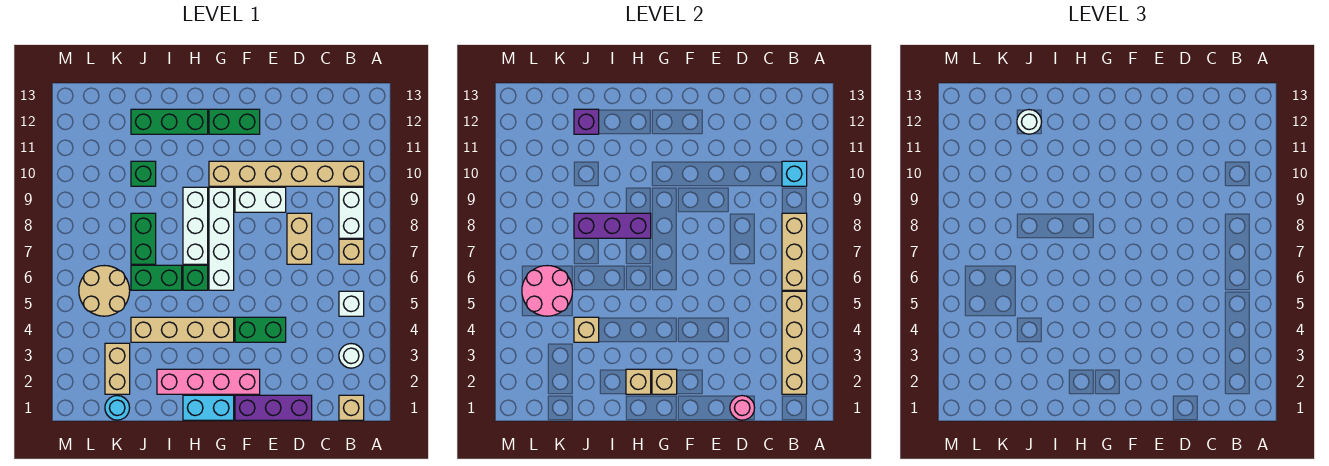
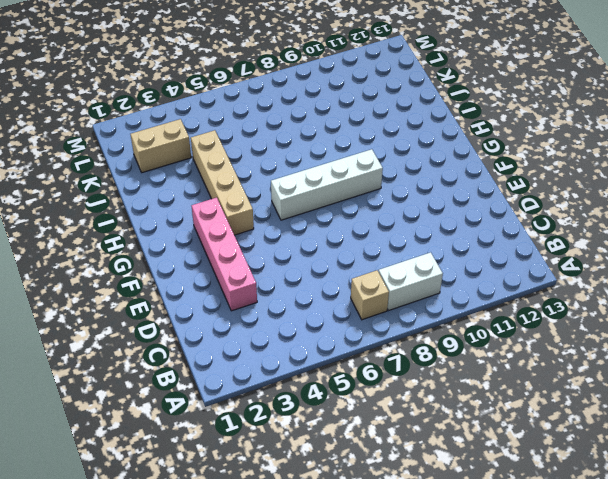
pink brick D3:G3 level 1 -> pink brick F2:I2 level 1
none -> tan brick B1 level 1
none -> white round brick B3 level 1
none -> white brick B5 level 1
none -> tan brick B10:G10 level 1

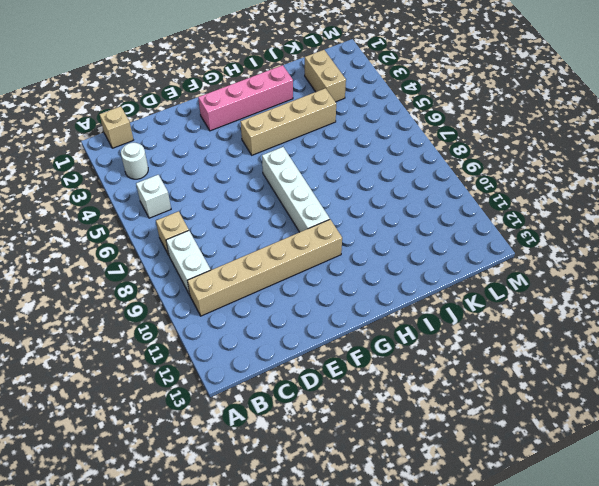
none -> purple brick D1:F1 level 1
none -> tan brick D7:D8 level 1
none -> green brick E4:F4 level 1
none -> white brick E9:F9 level 1

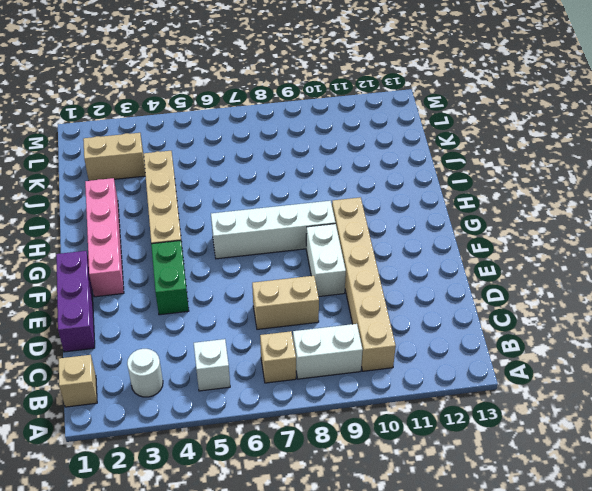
none -> green brick F12:G12 level 1
none -> cyan brick G1:H1 level 1
none -> green brick H6 level 1
none -> white brick H7:H9 level 1

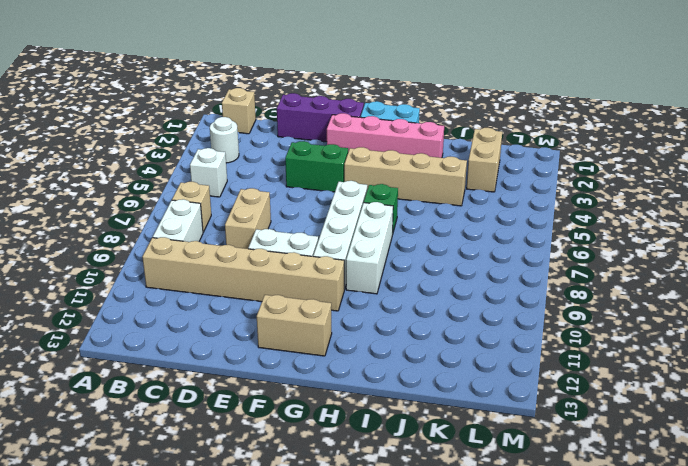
tan brick F12:G12 level 1 -> green brick F12:G12 level 1
none -> green brick H12:J12 level 1
none -> green brick I6:J6 level 1
none -> green brick J7:J8 level 1
none -> green brick J10 level 1

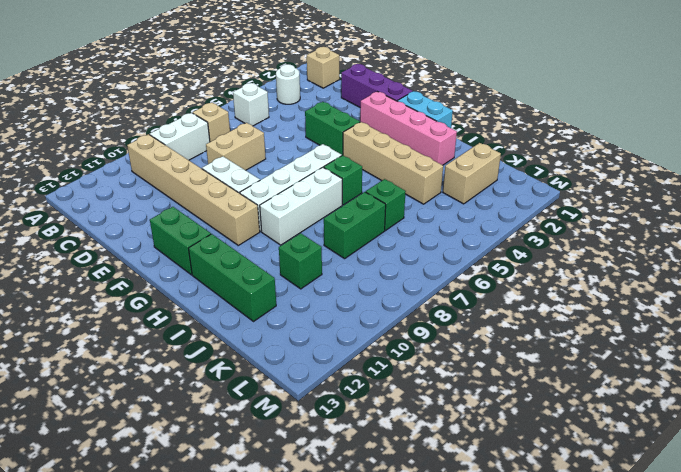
green brick J6 level 1 -> green brick I6:J6 level 1
none -> cyan round brick K1 level 1
none -> tan round brick K5:L6 level 1
none -> tan brick B2:B5 level 2
none -> tan brick B6:B8 level 2

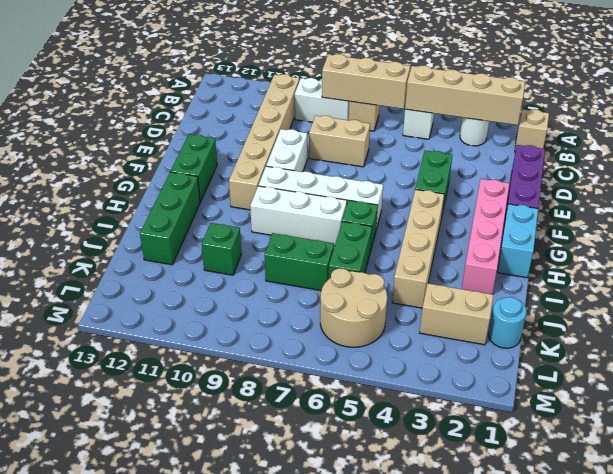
none -> cyan brick B10 level 2
none -> pink round brick D1 level 2
none -> tan brick G2 level 2
none -> tan brick H2 level 2

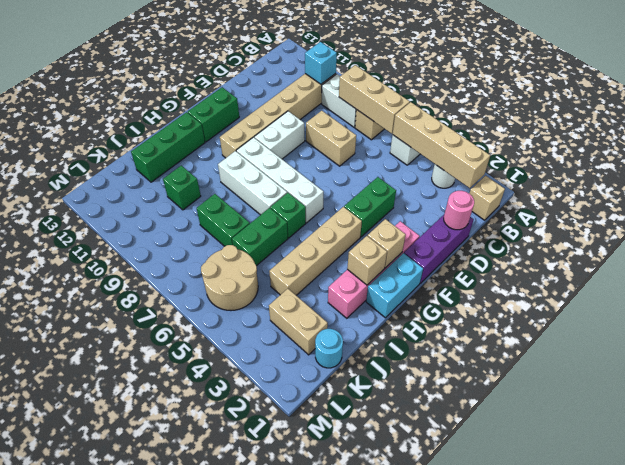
none -> purple brick H8:J8 level 2
none -> tan brick J4 level 2
none -> purple brick J12 level 2
none -> pink round brick K5:L6 level 2

